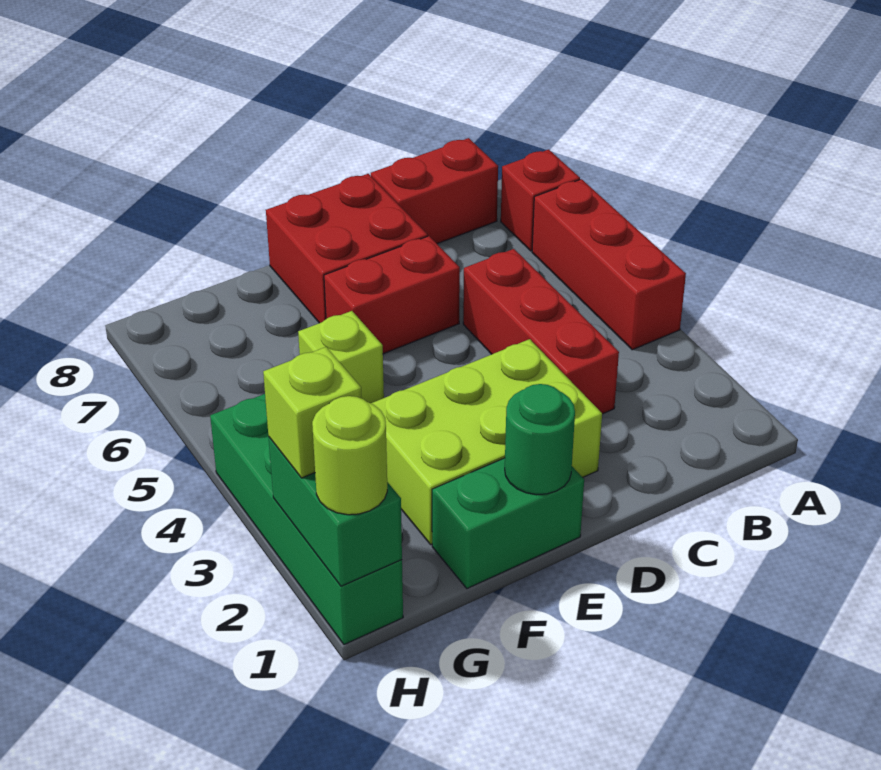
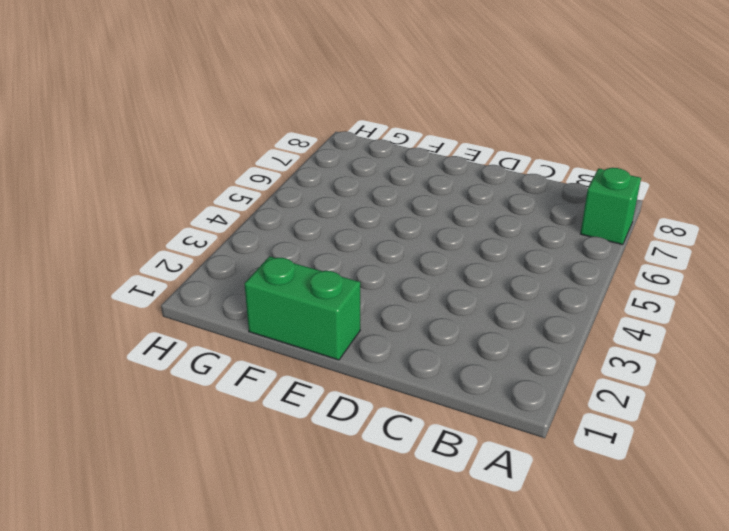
green brick A7 level 1 -> red brick A7 level 1
none -> red brick A4:A6 level 1
none -> red brick B8:C8 level 1
none -> red brick C3:C5 level 1

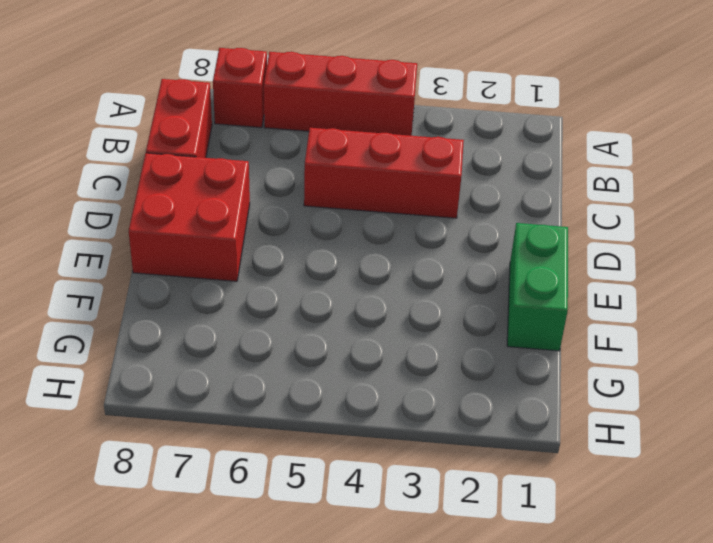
none -> lime brick D2:F3 level 1
none -> red brick D6:E6 level 1
none -> lime brick F5 level 1

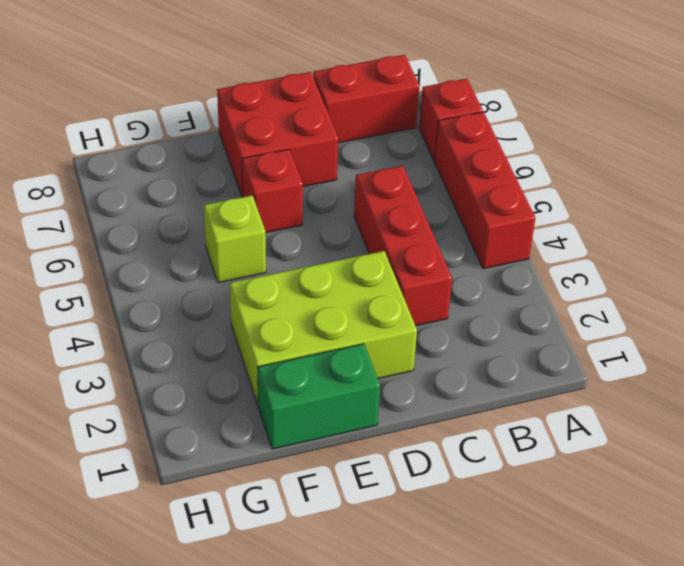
red brick E6 level 1 -> red brick D6:E6 level 1
none -> green brick H1:H4 level 1
none -> green round brick E1 level 2
none -> green brick H1:H2 level 2

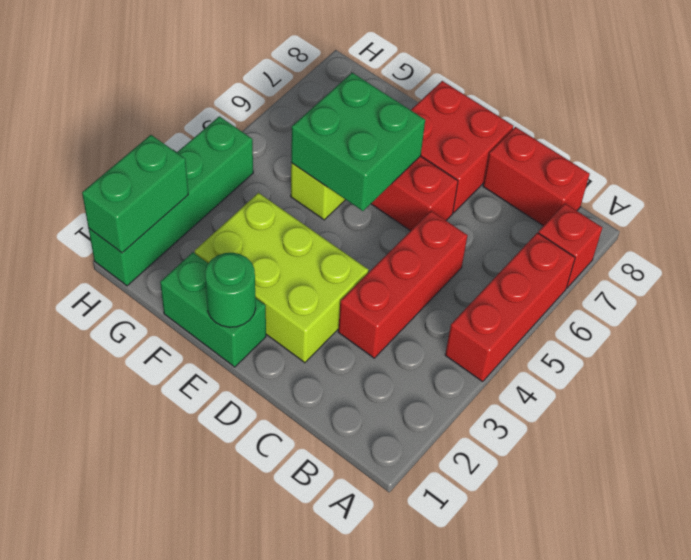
green brick E5:F6 level 2 -> none
none -> lime round brick H1 level 3
none -> lime brick H2 level 3

